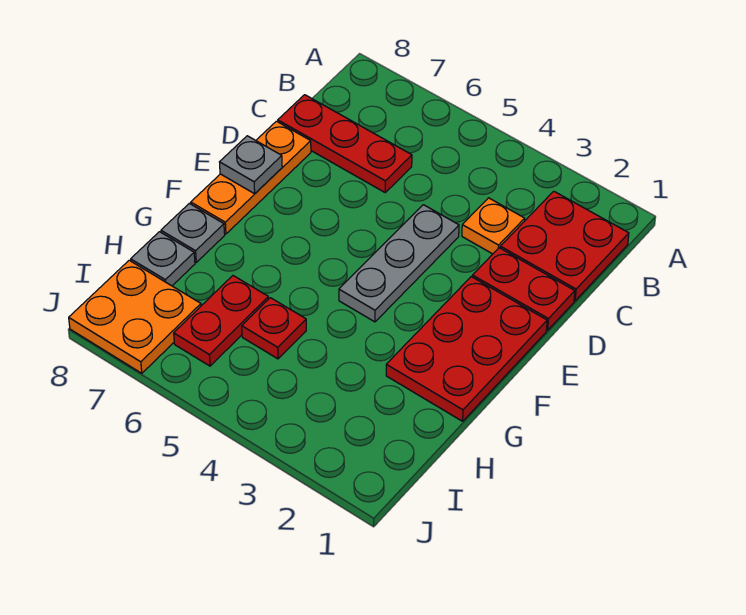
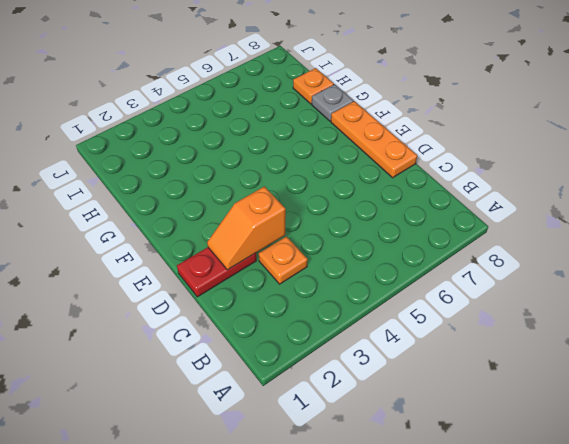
orange slope D2:D3 level 2 top 3 -> none
orange plate H8 level 1 -> grey plate H8 level 1
none -> red plate B1:C2 level 1
none -> red plate C6:C8 level 1
none -> grey plate D4:F4 level 1

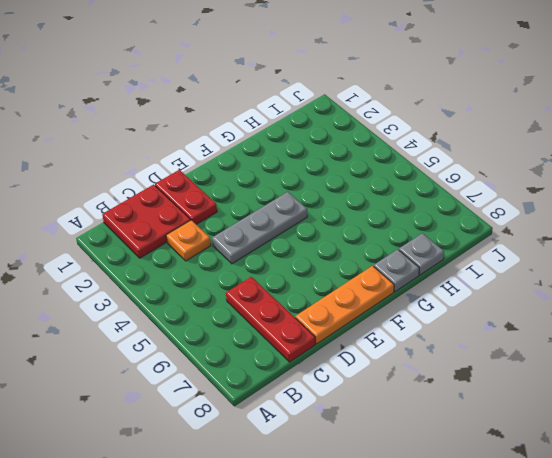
none -> red plate E1:G2 level 1
none -> red plate H5 level 1
none -> red plate H6:I6 level 1

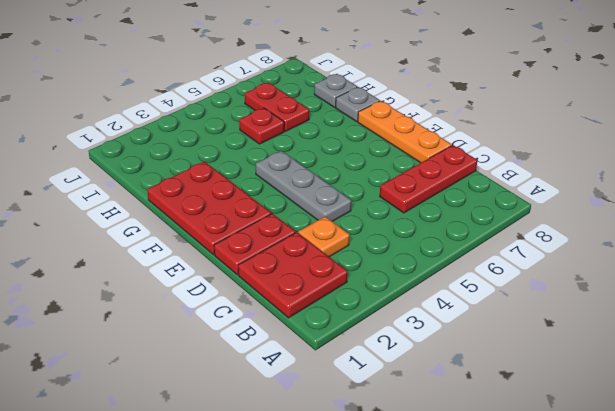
none -> orange plate I7:J8 level 1
none -> grey plate E8 level 2

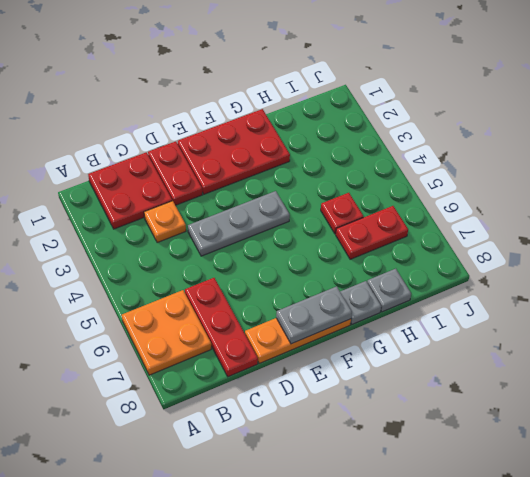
orange plate A6:B7 level 1 -> orange plate I7:J8 level 1
grey plate E8:F8 level 2 -> grey plate E8 level 2

